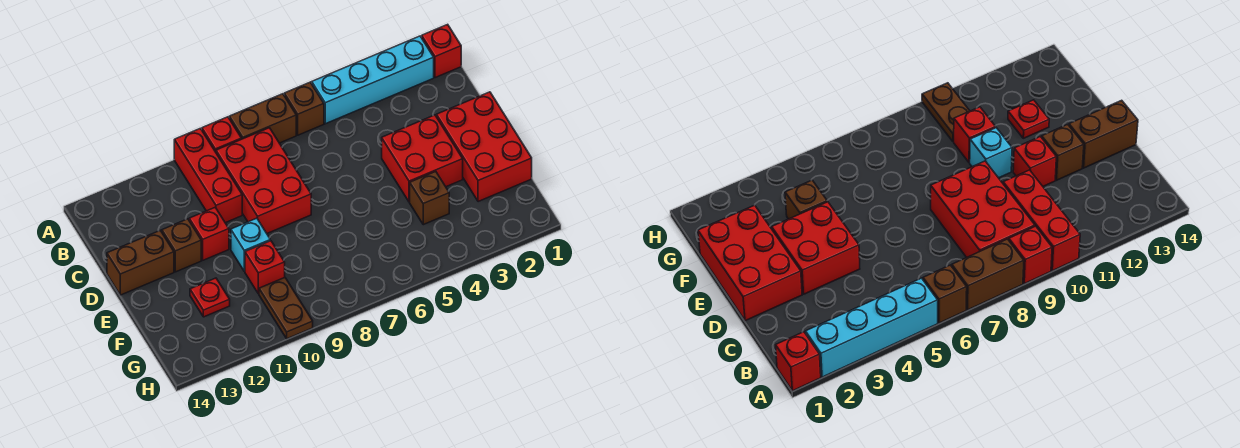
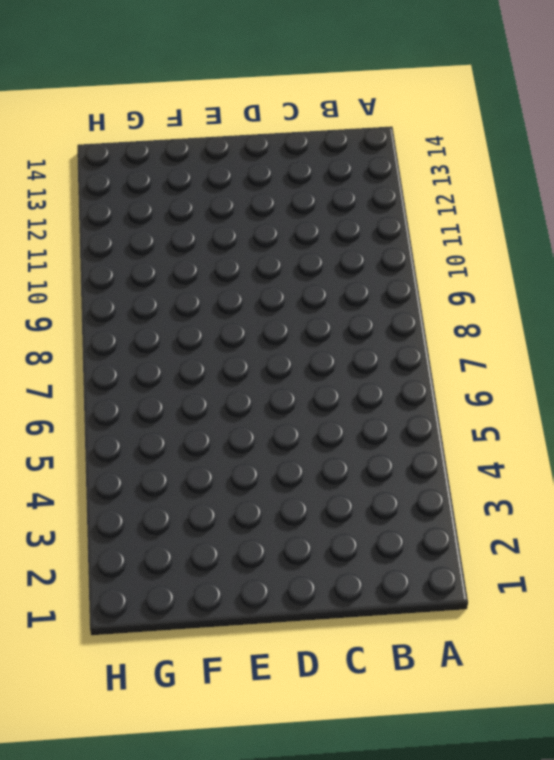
none -> red brick A1 level 1
none -> cyan brick A2:A5 level 1
none -> brown brick A6 level 1

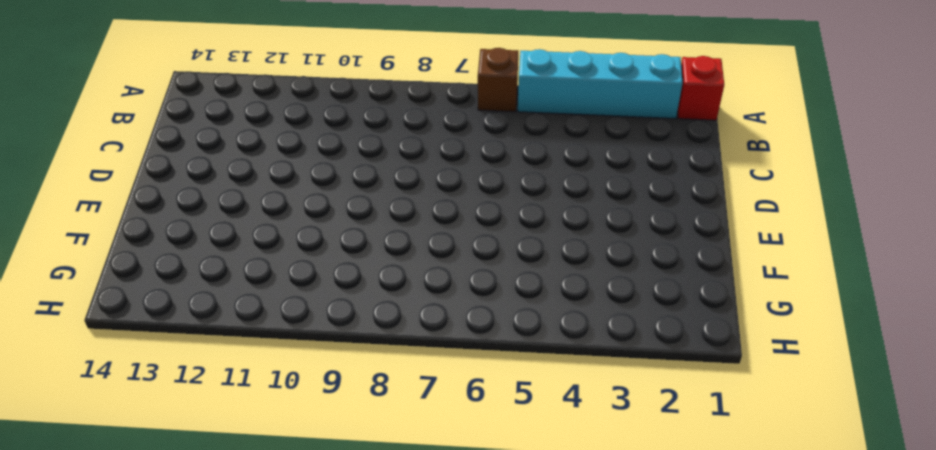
none -> brown brick A7:A8 level 1
none -> red brick A9 level 1
none -> red brick A10:C10 level 1

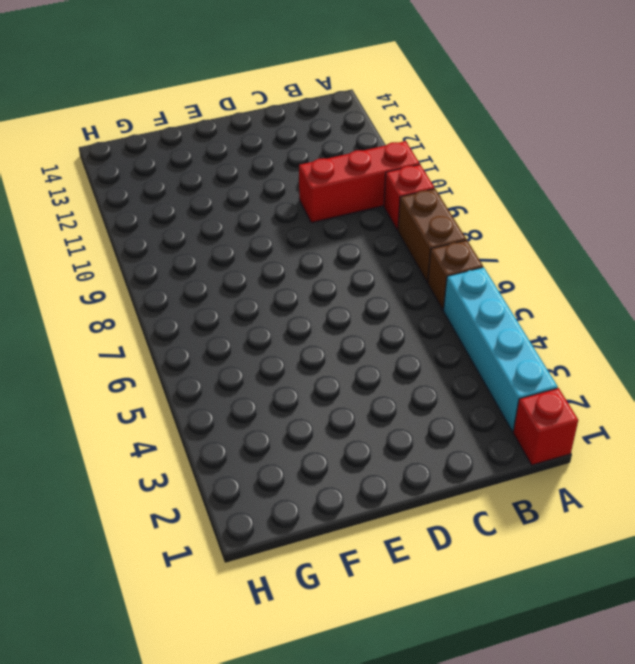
none -> red brick B8:D9 level 1
none -> red brick D1:F2 level 1
none -> red brick D3:E4 level 1

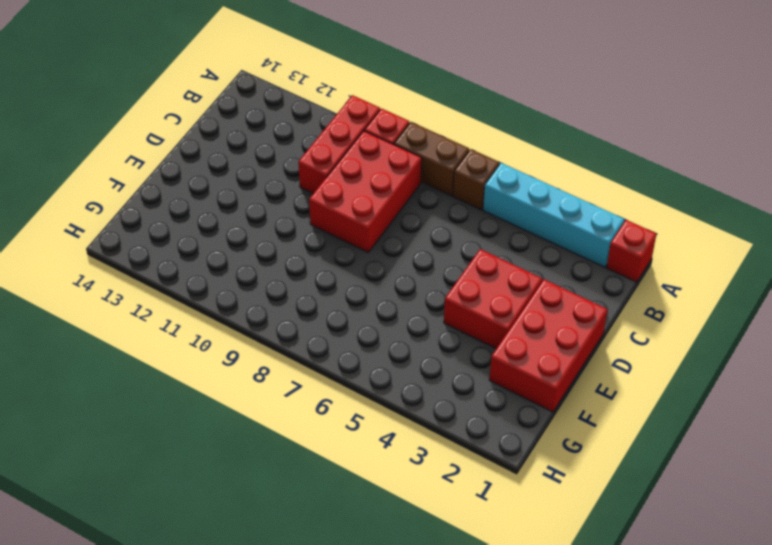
none -> red brick D11 level 1
none -> brown brick D12 level 1
none -> brown brick D13:D14 level 1

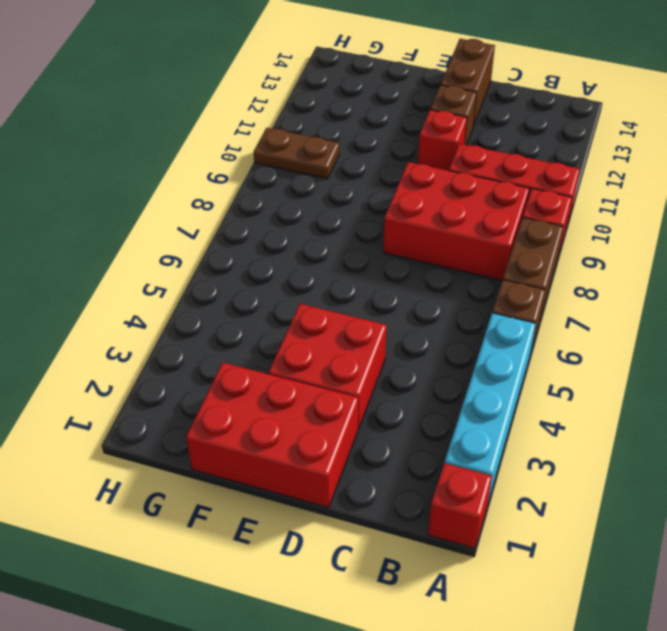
none -> cyan brick E10 level 1
none -> brown brick F4 level 1
none -> red brick F10 level 1

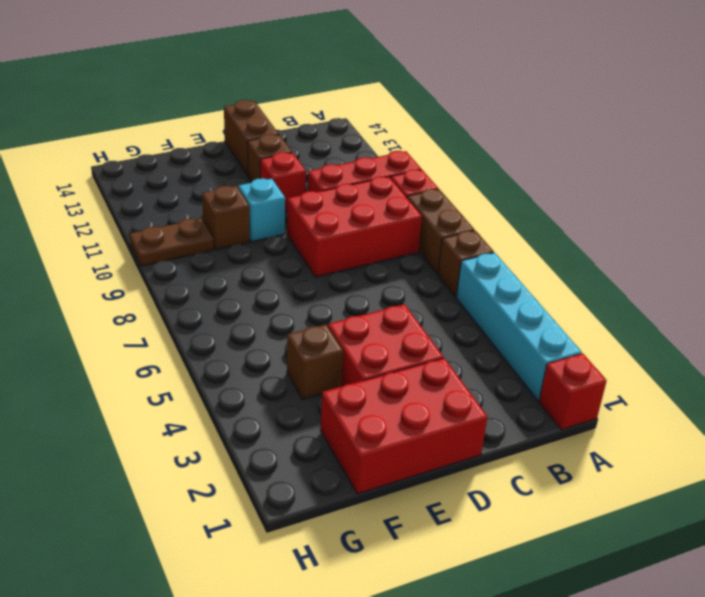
brown brick F10 level 1 -> red brick F10 level 1
none -> red plate F12 level 1

